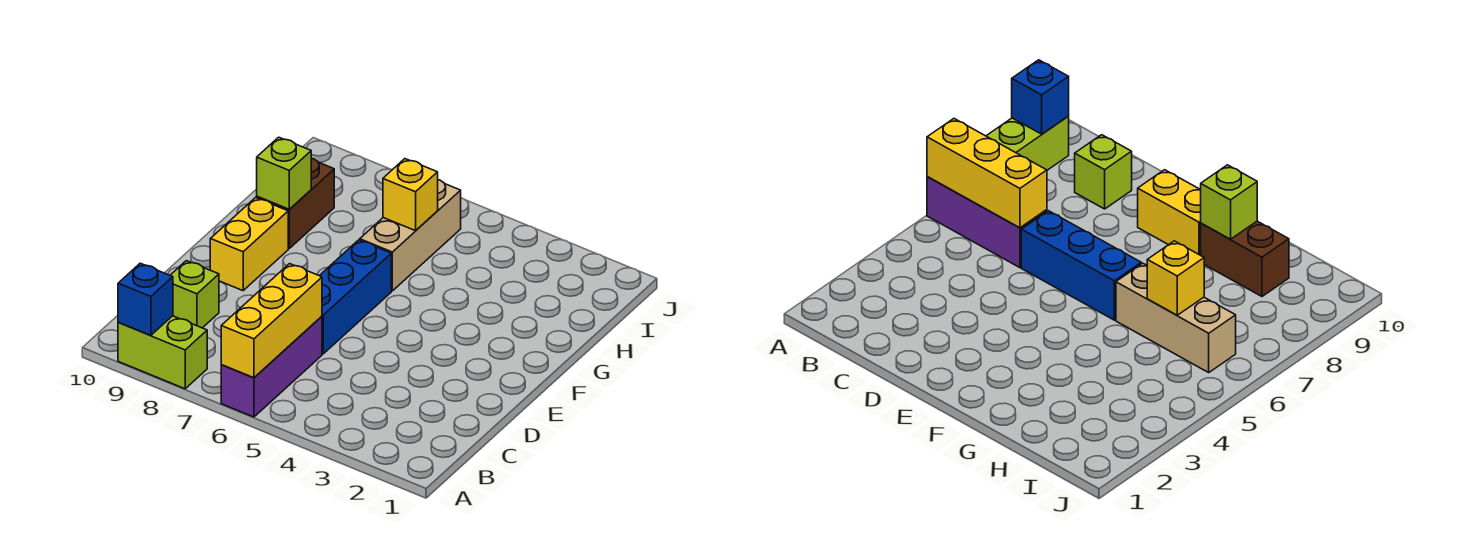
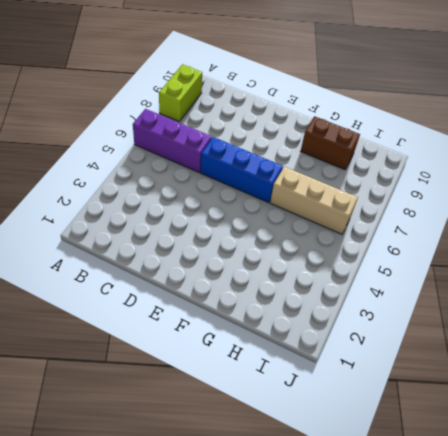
none -> lime brick C9 level 1
none -> yellow brick E9:F9 level 1

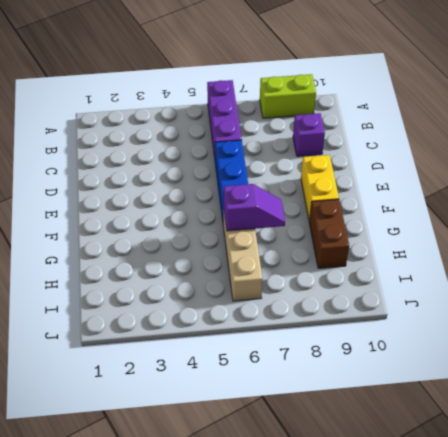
purple brick C9 level 1 -> lime brick C9 level 1
purple slope G6:G7 level 2 top 6 -> none
none -> yellow brick A6:C6 level 2
none -> blue brick A9 level 2

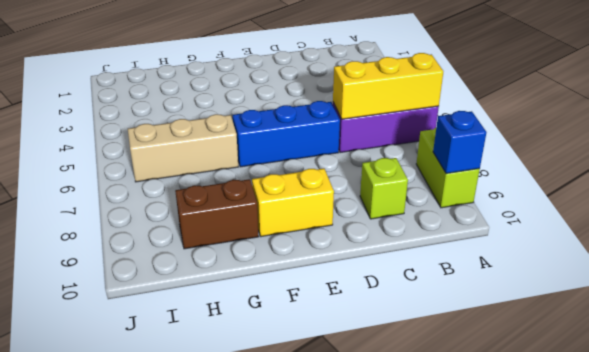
none -> lime brick G9 level 2
none -> yellow brick H6 level 2

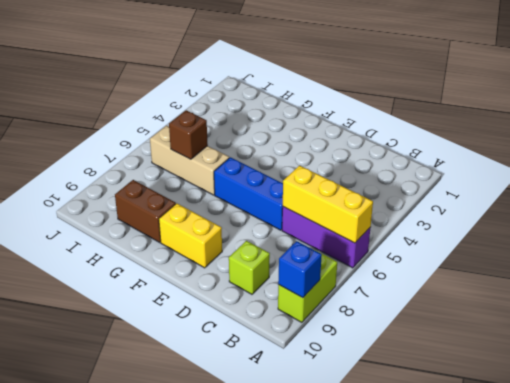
brown brick H6 level 2 -> yellow brick H6 level 2
none -> lime brick G9 level 2

